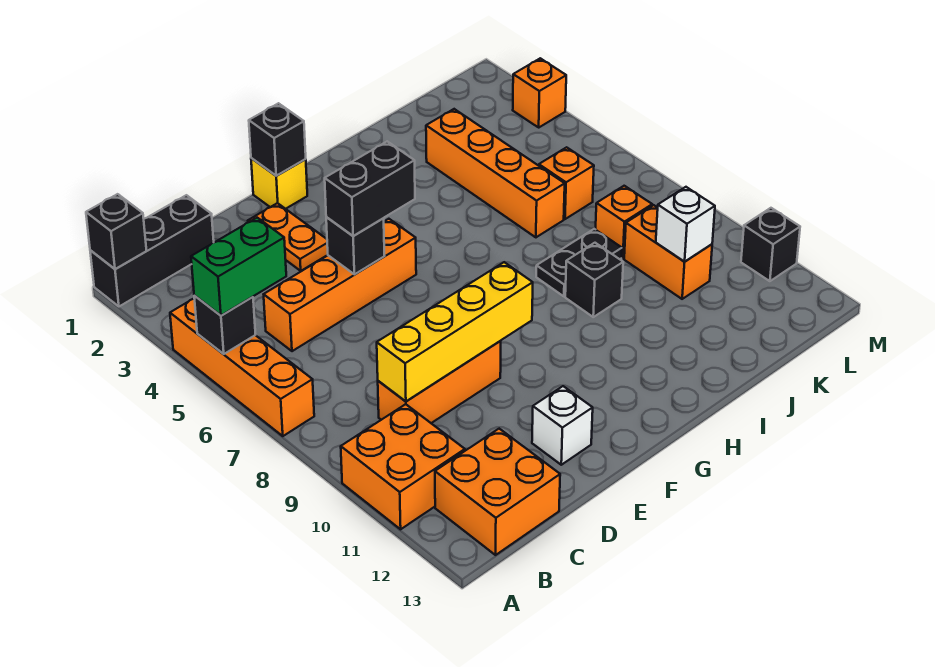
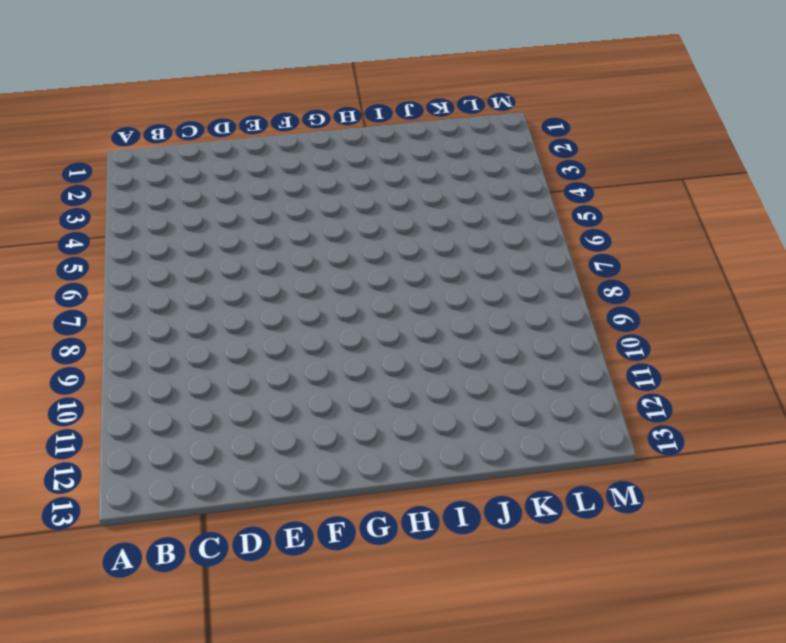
none -> black brick A1:C1 level 1
none -> orange brick A4:A7 level 1
none -> orange brick A10:B11 level 1

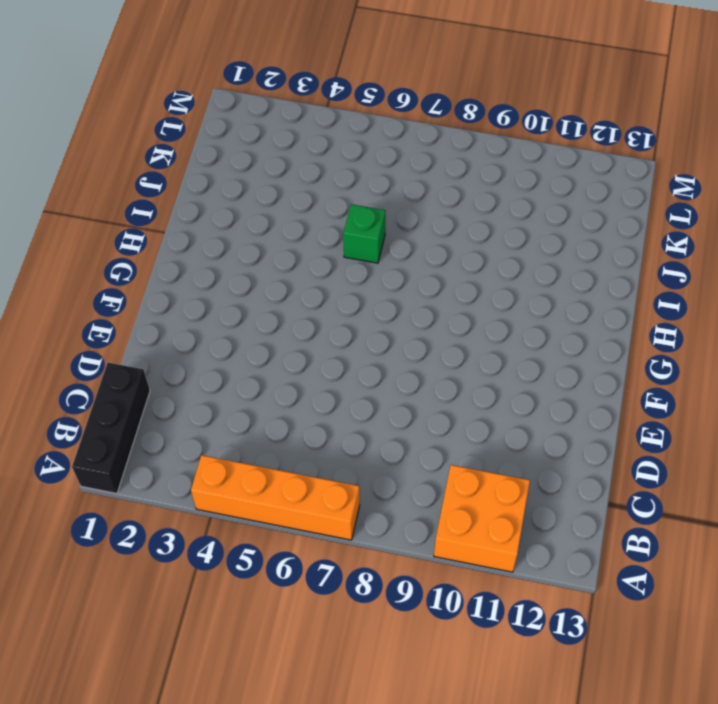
green brick I6 level 1 -> none
none -> orange brick B12:C13 level 1
none -> orange brick C5:F5 level 1
none -> orange brick C9:E9 level 1

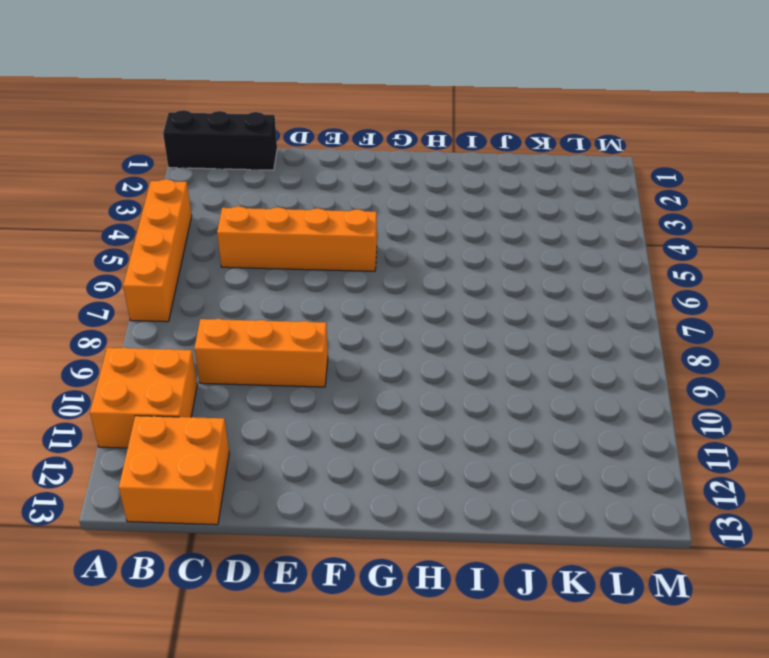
none -> orange plate E2:E3 level 1
none -> white brick E12 level 1
none -> yellow brick F1 level 1

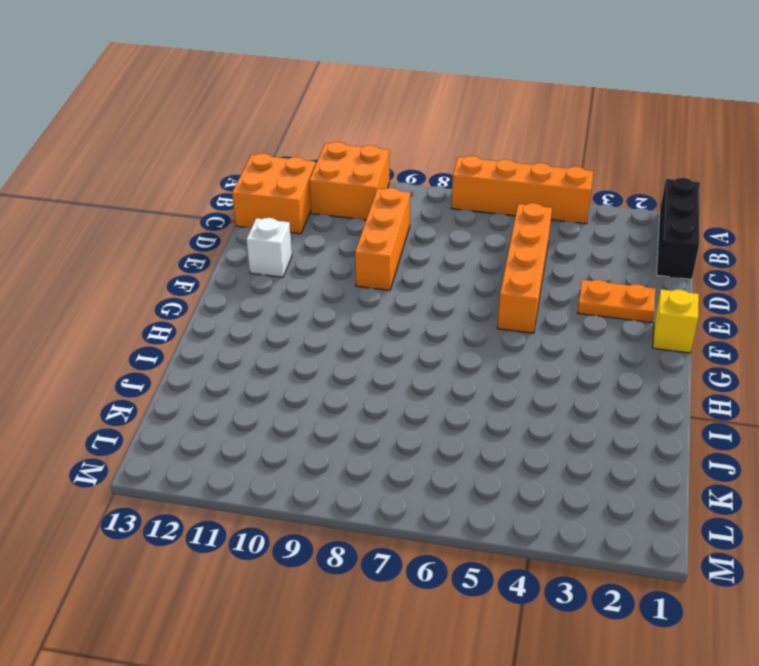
none -> black plate I8:J8 level 1
none -> black brick I9 level 1
none -> orange brick J3:J6 level 1

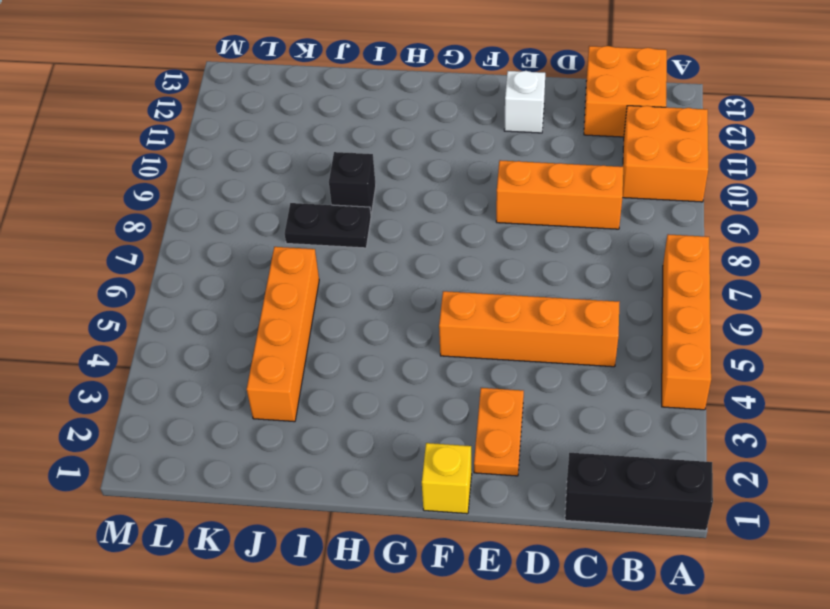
none -> orange brick K6 level 1
none -> orange brick K8 level 1
none -> orange brick K9:K10 level 1

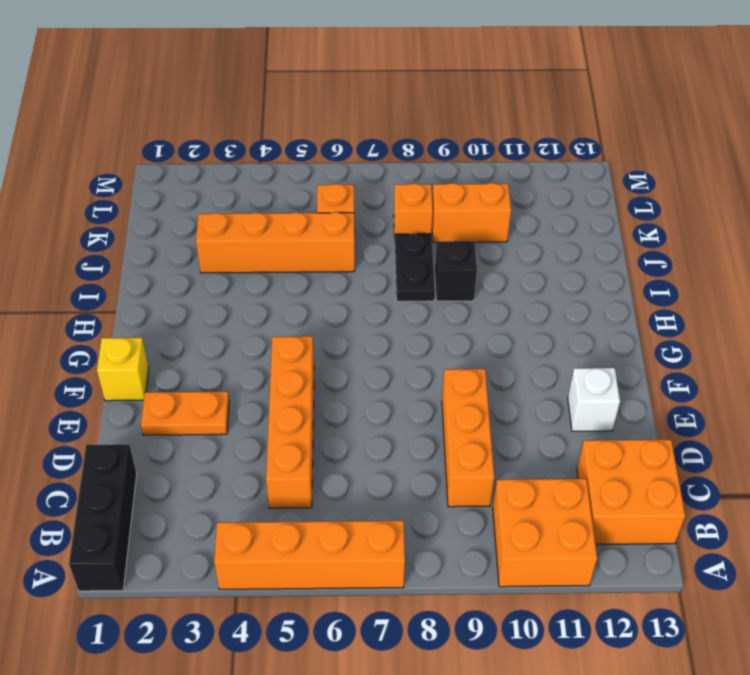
none -> orange brick M3 level 1
none -> black brick M11 level 1
none -> black brick A1 level 2

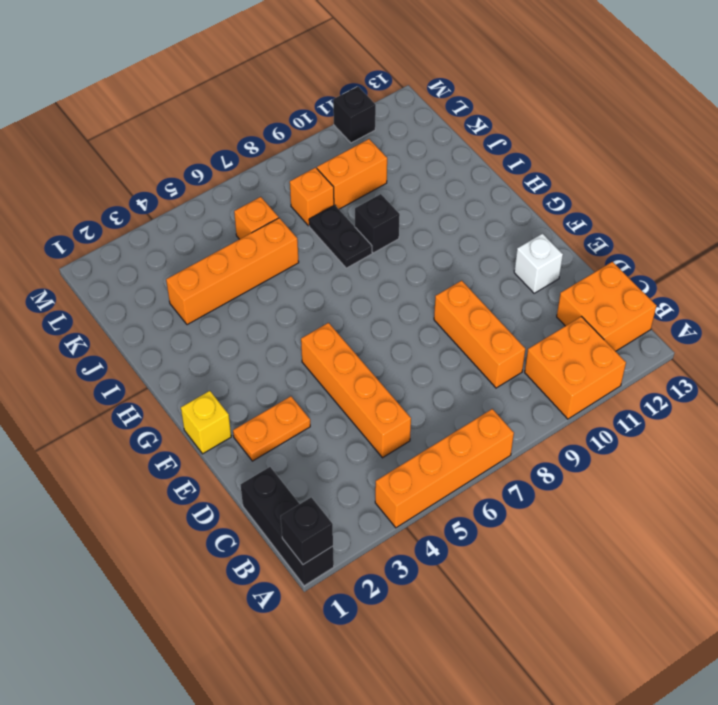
none -> orange brick M3 level 1
none -> black brick A5 level 2
none -> yellow brick C9:F9 level 2

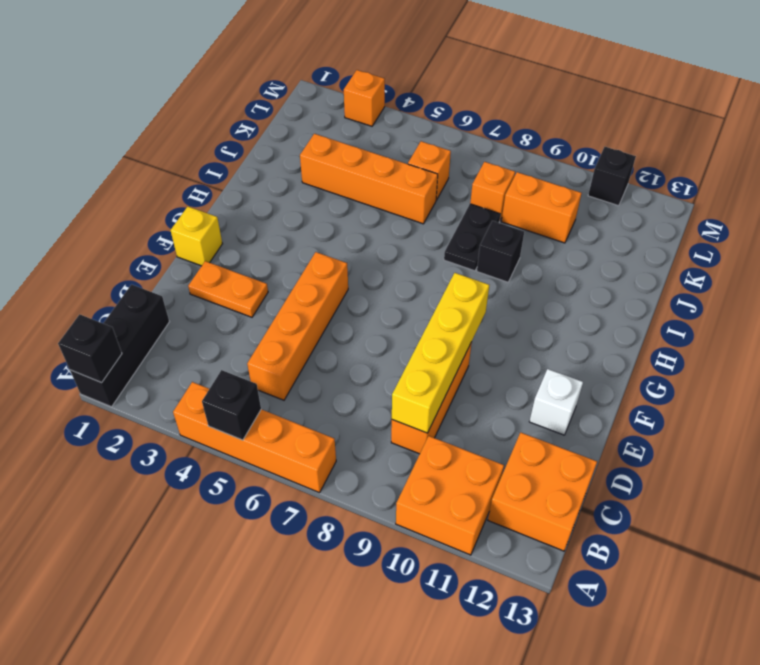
none -> black brick E5 level 2
none -> black brick F1 level 2
none -> white brick K10 level 2

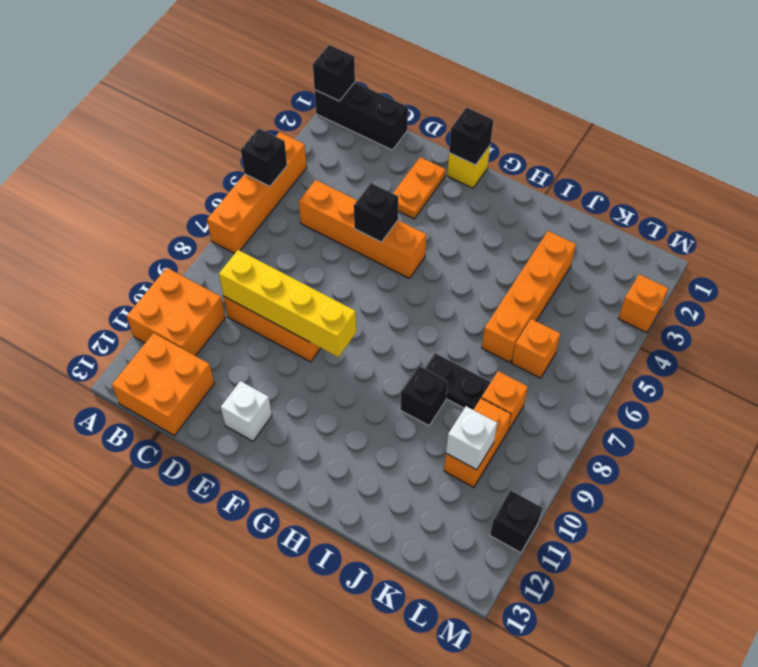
none -> green brick A5:B5 level 3
none -> black brick E5:F5 level 3

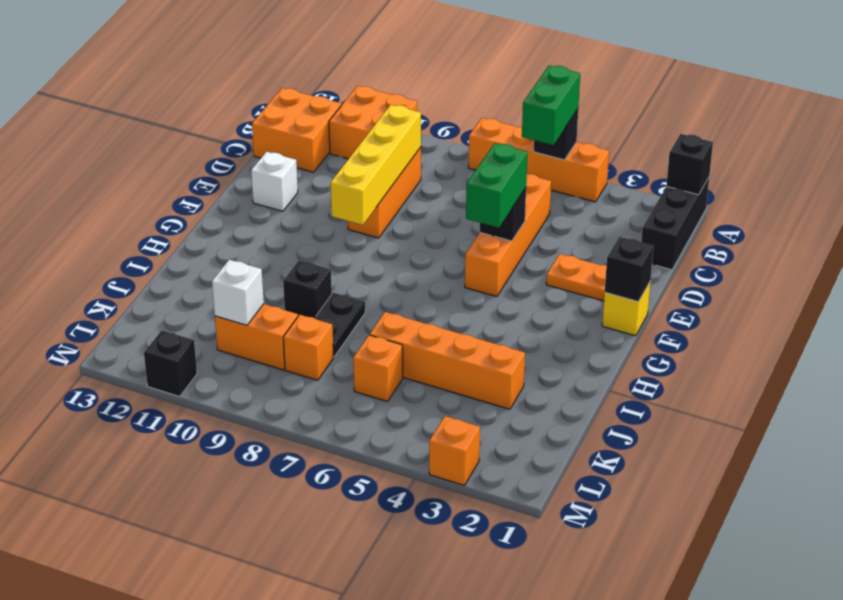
green brick E5:F5 level 3 -> black brick E5:F5 level 3

